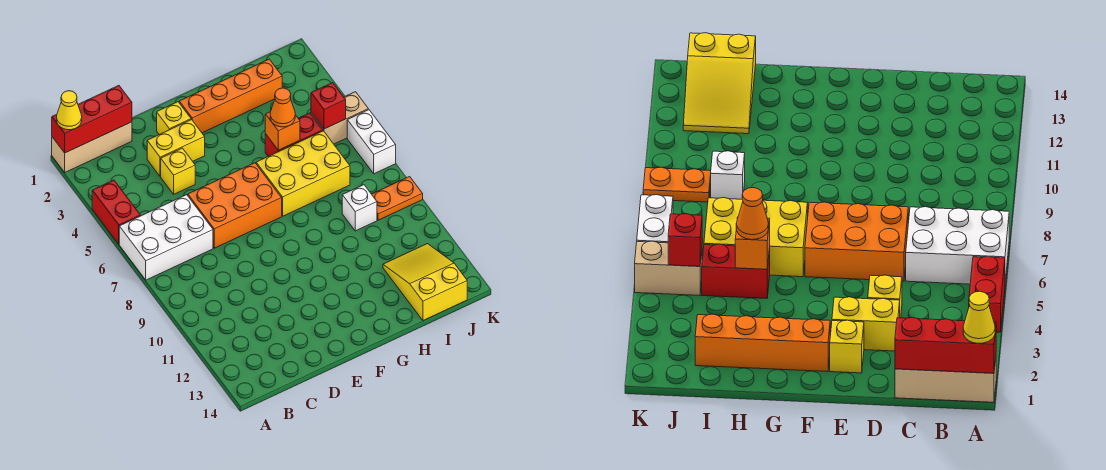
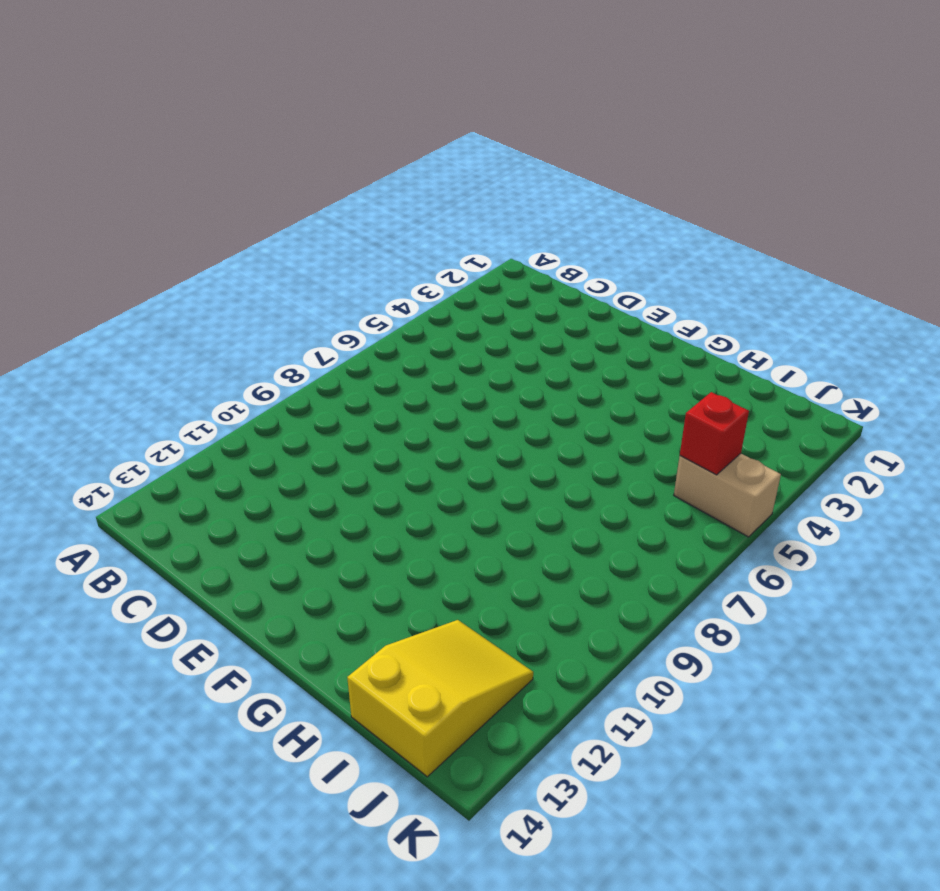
none -> tan brick A1:C1 level 1
none -> red brick A4:A5 level 1
none -> white brick A6:C7 level 1

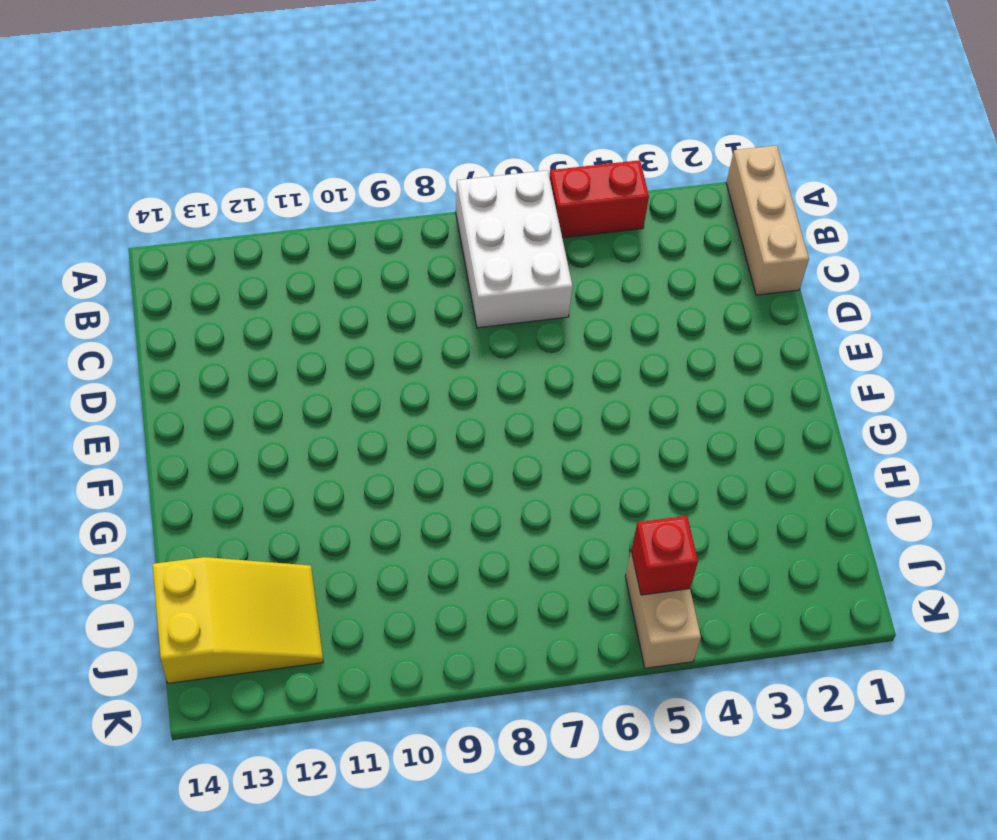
none -> yellow brick D3:E3 level 1
none -> yellow brick D4 level 1
none -> orange brick D6:F7 level 1

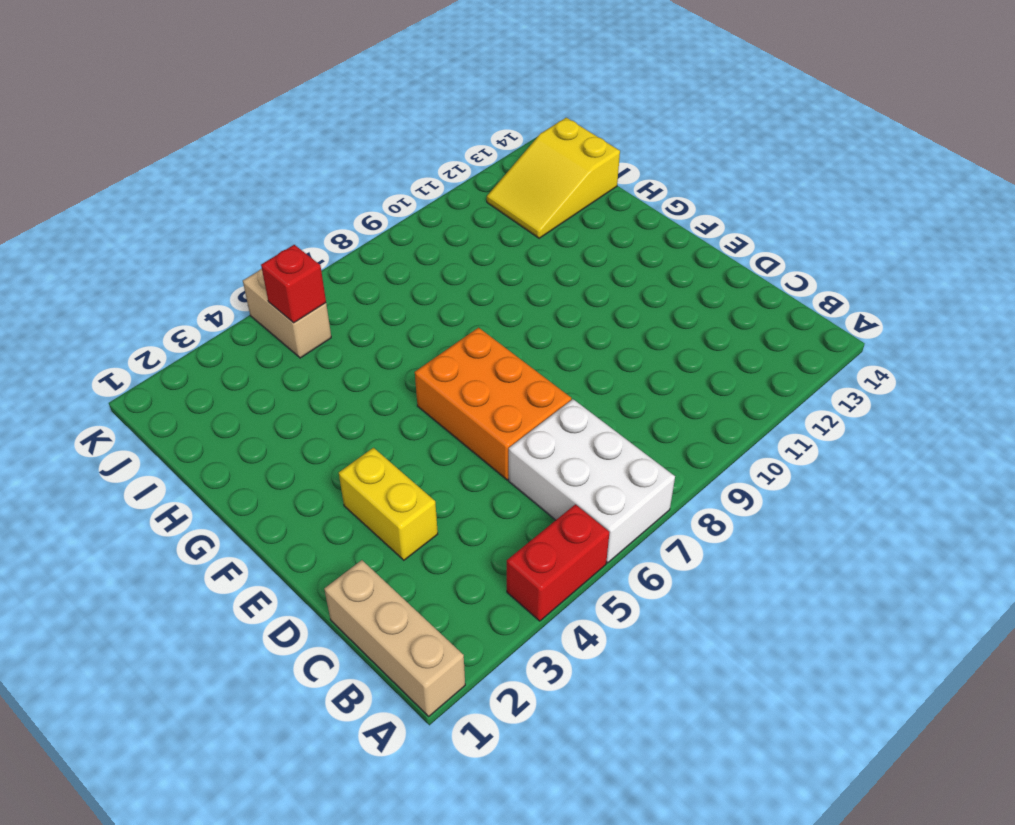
none -> yellow brick D4 level 1
none -> yellow brick E2 level 1
none -> orange brick F2:I2 level 1

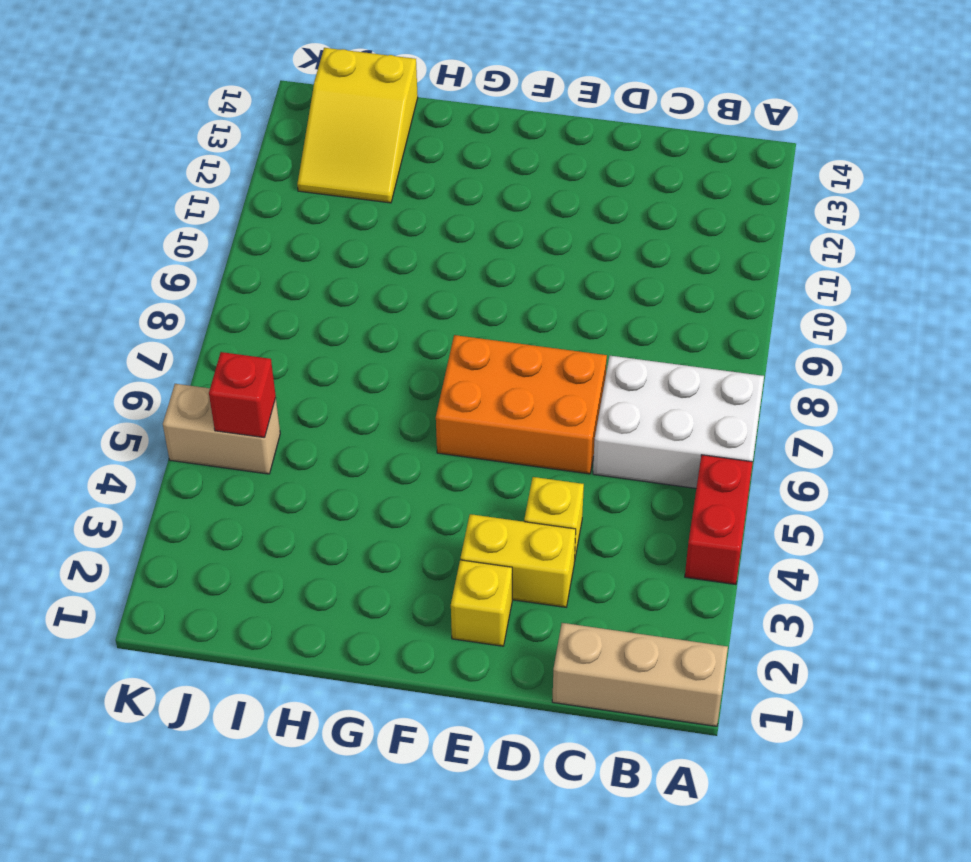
none -> orange brick F2:I2 level 1
none -> yellow brick G6:I7 level 1
none -> red brick H5:I5 level 1

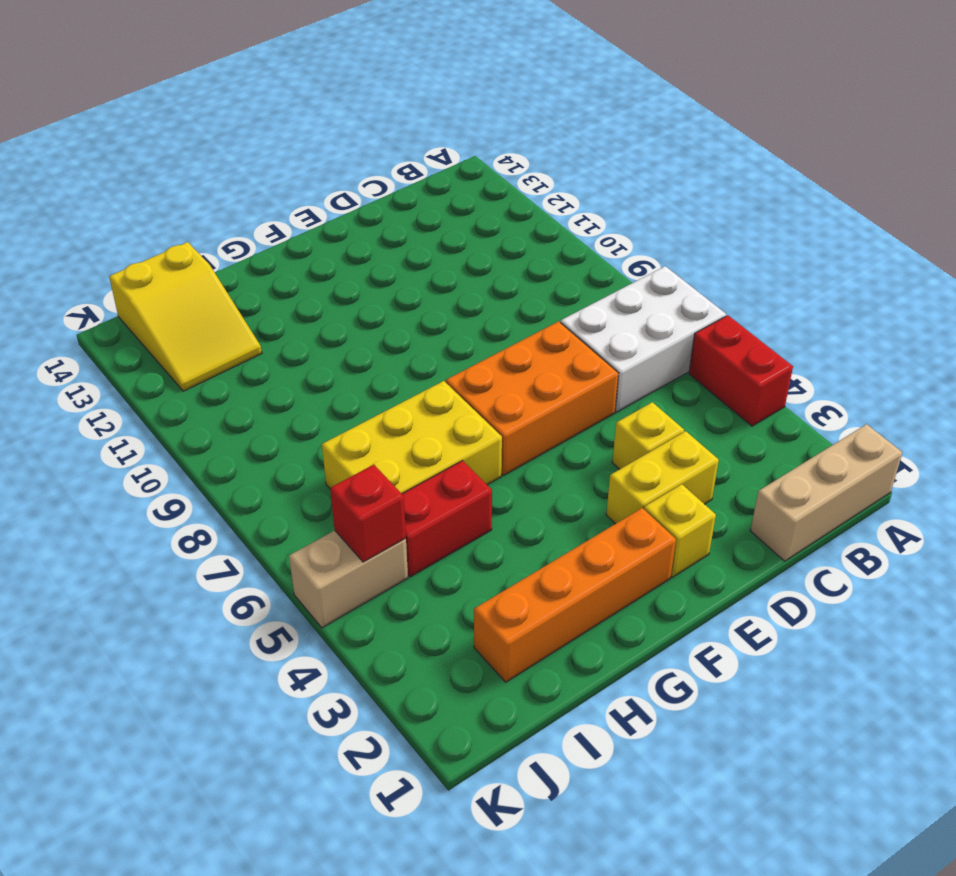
none -> white brick I9 level 1
none -> orange plate J9:K9 level 1
none -> white brick K6:K7 level 1

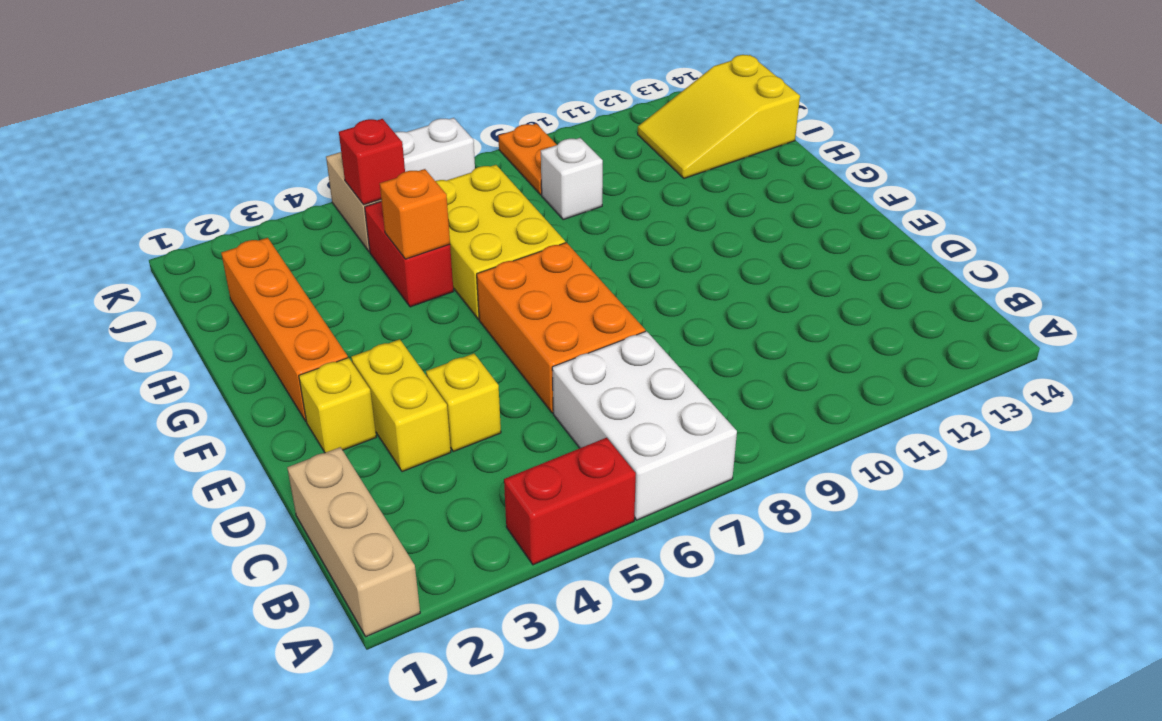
none -> red brick A1:C1 level 2
none -> yellow cone A1 level 3
none -> orange cone H5 level 3

